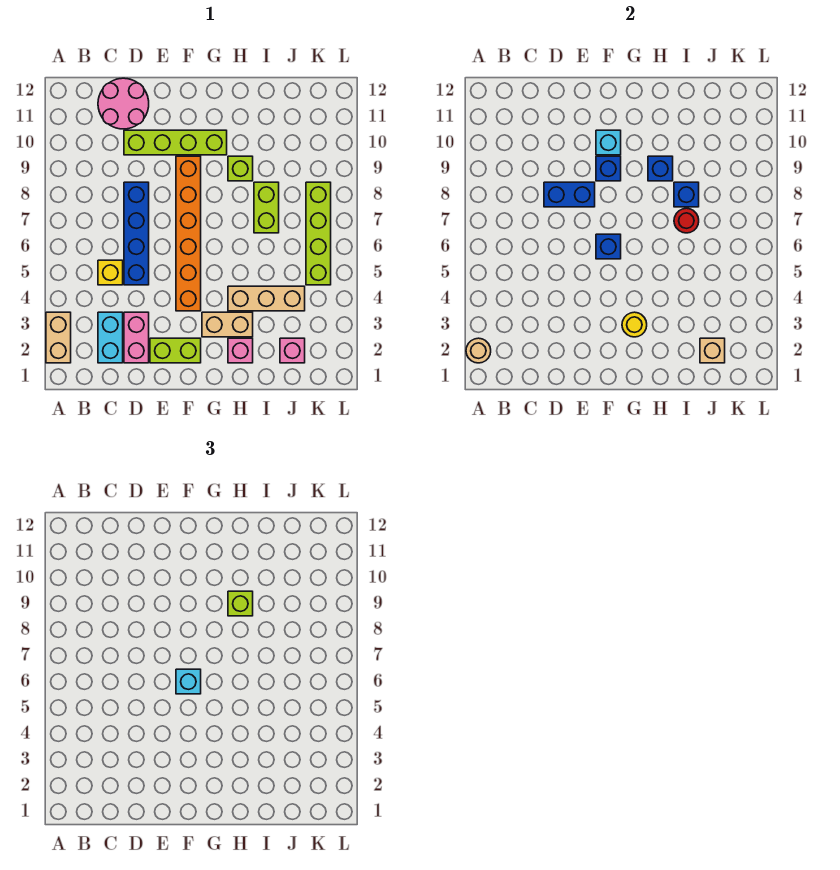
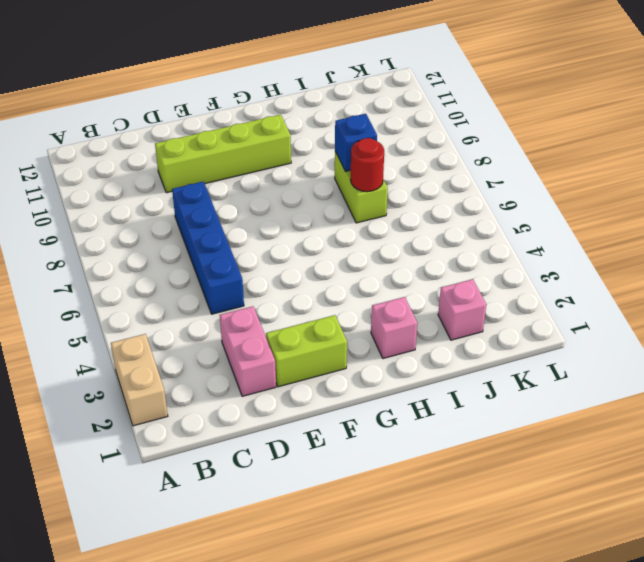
none -> cyan brick C2:C3 level 1
none -> yellow brick C5 level 1
none -> pink round brick C11:D12 level 1

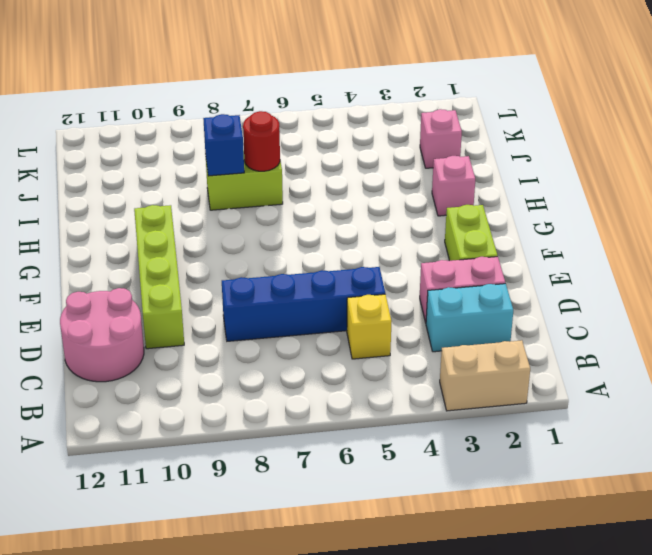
none -> orange brick F4:F9 level 1
none -> tan brick G3:H3 level 1
none -> tan brick H4:J4 level 1

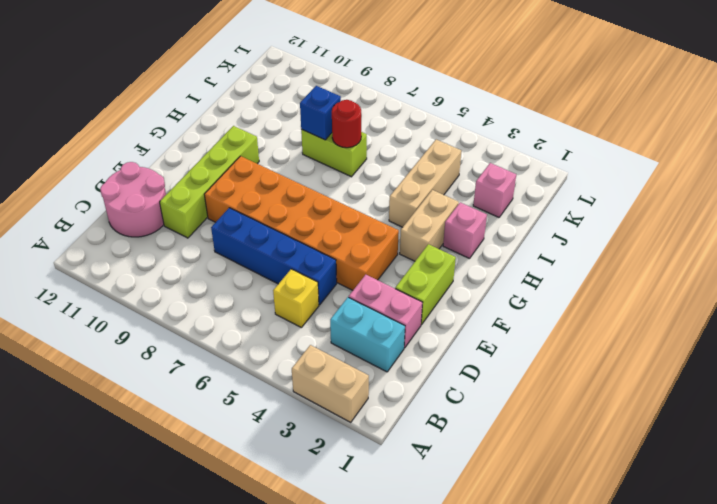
orange brick E4:F9 level 1 -> orange brick F4:F9 level 1
none -> lime brick H9 level 1
none -> lime brick K5:K8 level 1
none -> tan round brick A2 level 2

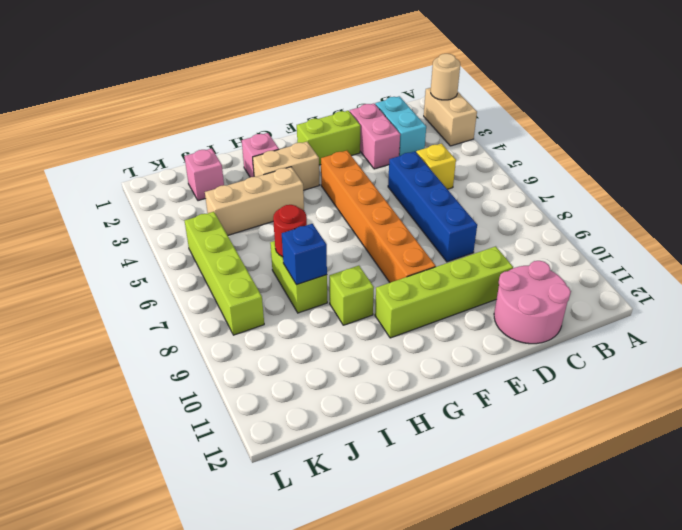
none -> blue brick D8:E8 level 2
none -> blue brick F6 level 2
none -> blue brick F9 level 2

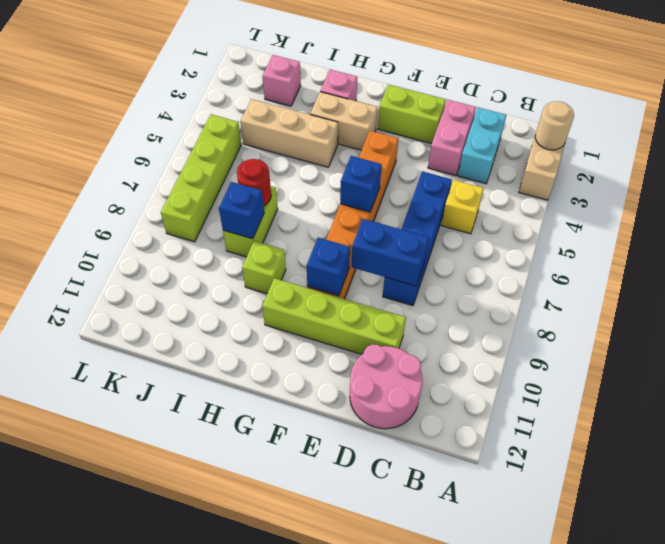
none -> cyan brick F10 level 2
none -> yellow round brick G3 level 2
none -> blue brick H9 level 2

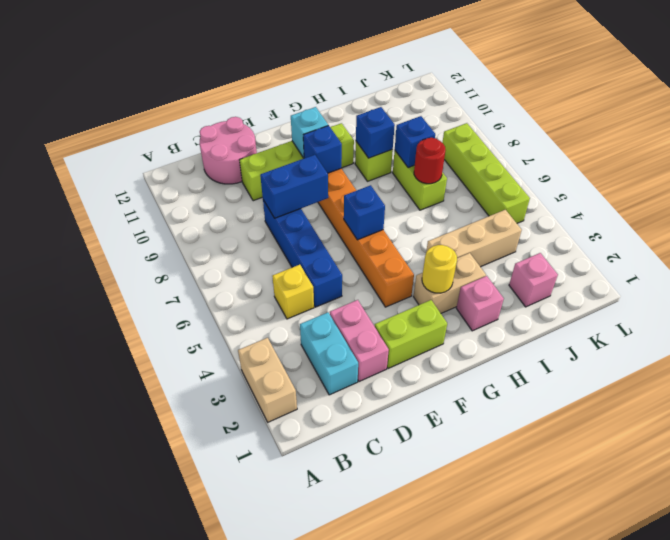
none -> tan round brick A2 level 2
none -> tan brick J2 level 2
none -> cyan brick F6 level 3

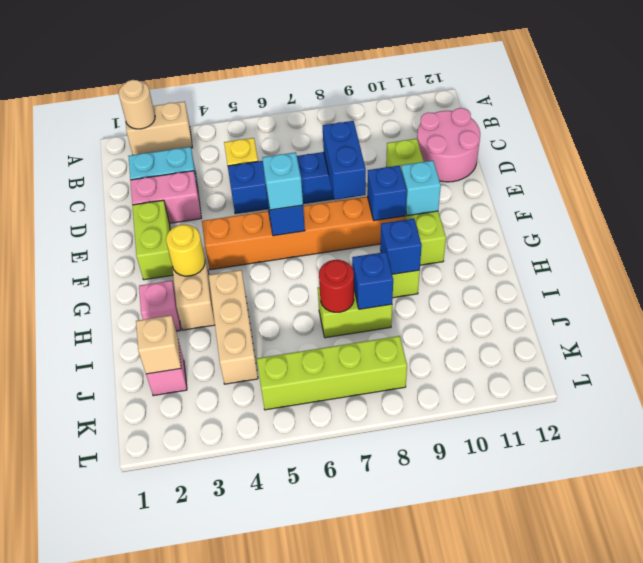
none -> lime brick H9 level 3

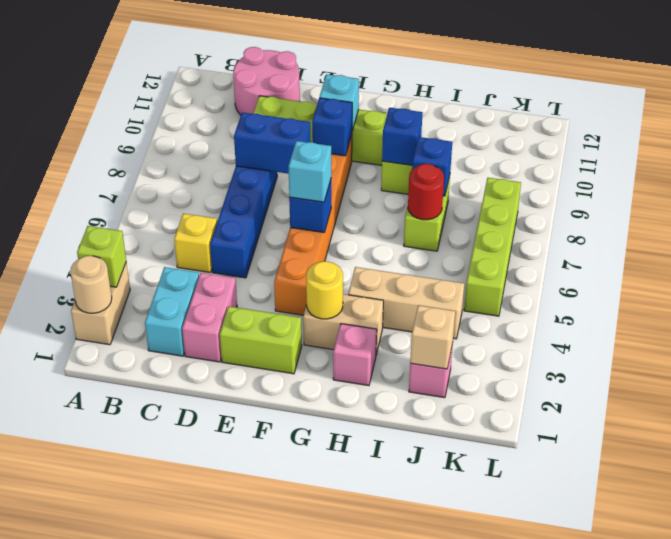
lime brick A3 level 2 -> lime brick H9 level 3

